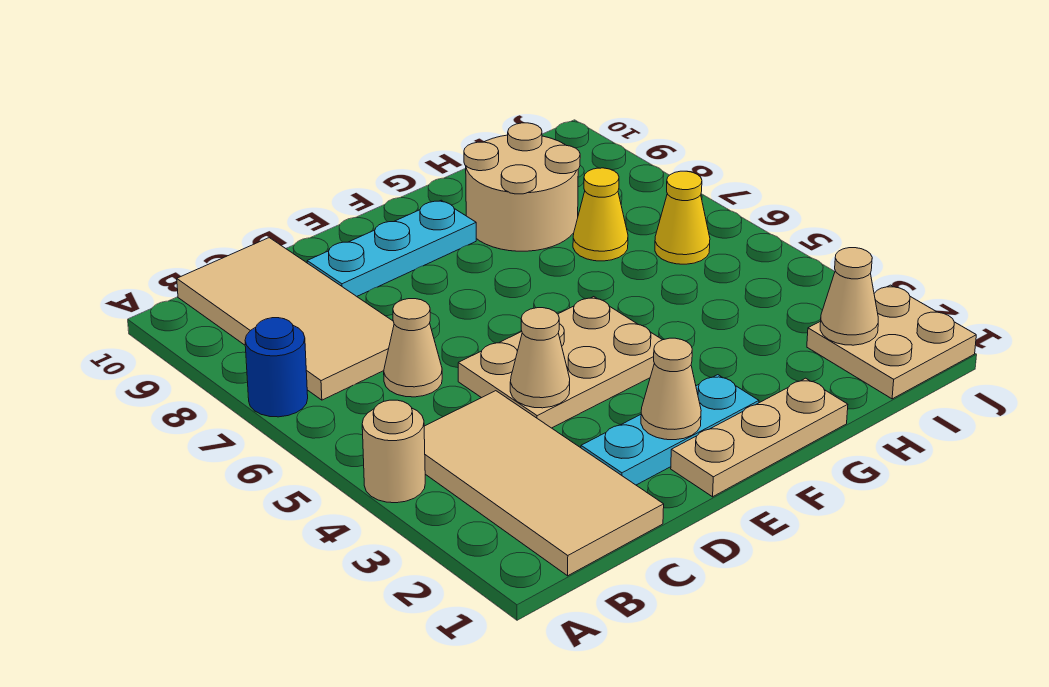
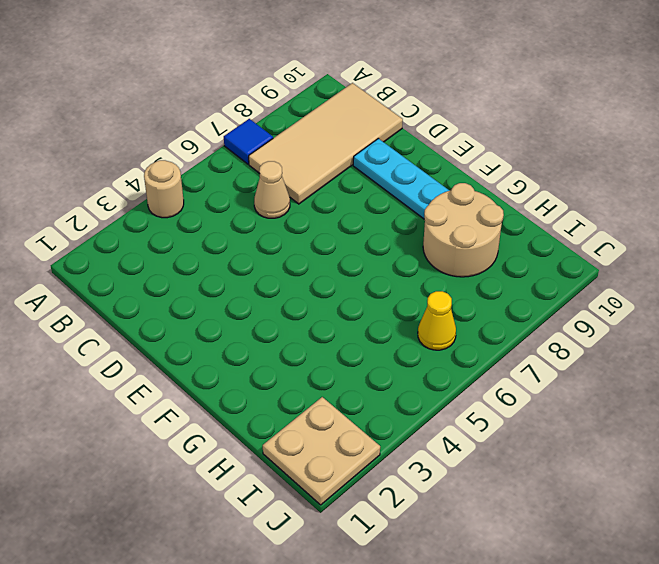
blue tile A7 level 1 -> blue round brick A7 level 1
none -> tan tile B1:C4 level 1
none -> cyan plate D2:F2 level 1
none -> tan plate D4:F5 level 1

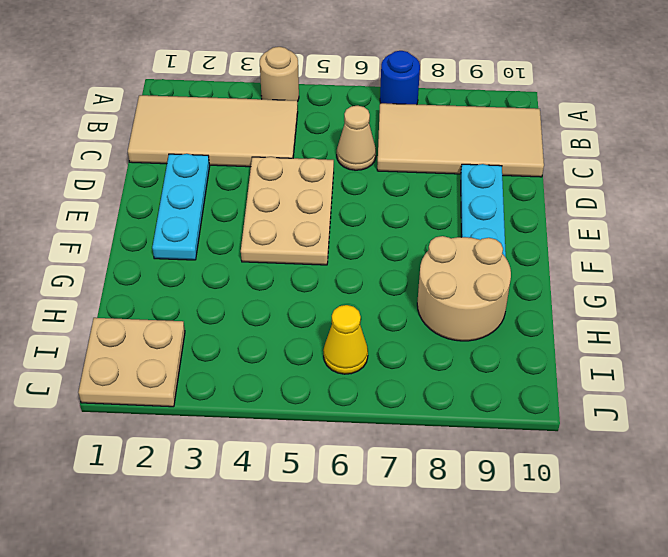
none -> tan plate E1:G1 level 1
none -> yellow cone H7 level 1
none -> tan cone D4 level 2

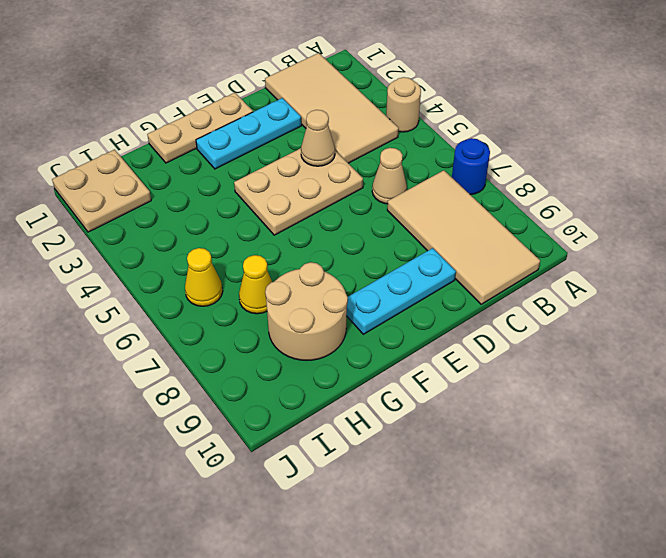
none -> tan cone E2 level 2
none -> tan cone I2 level 2

